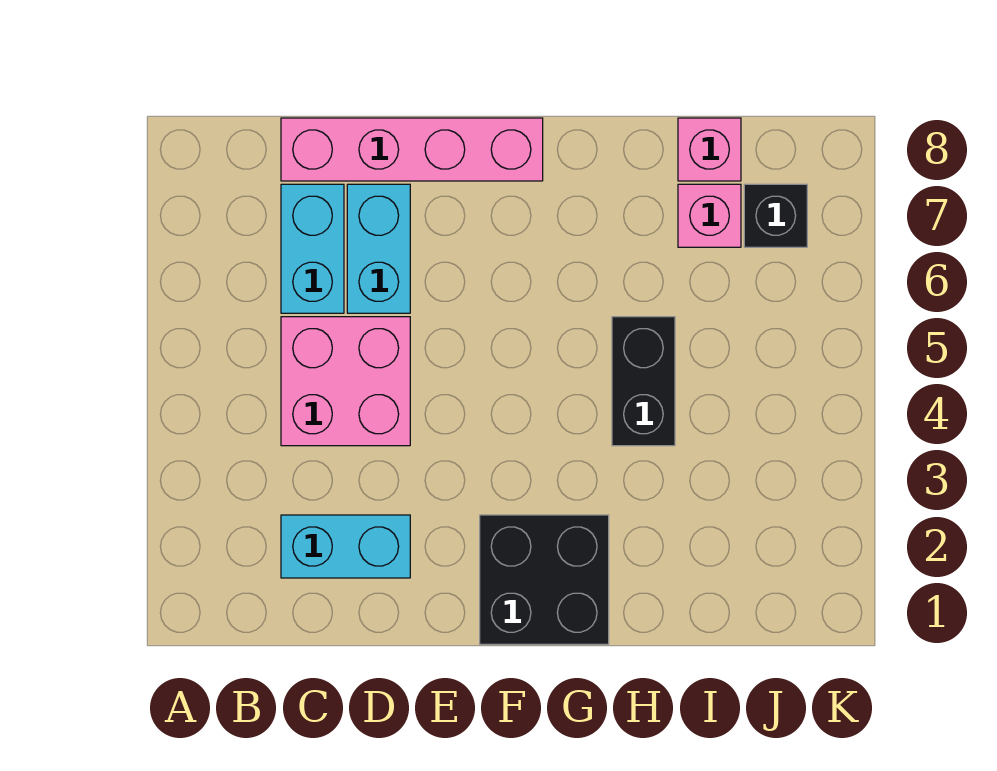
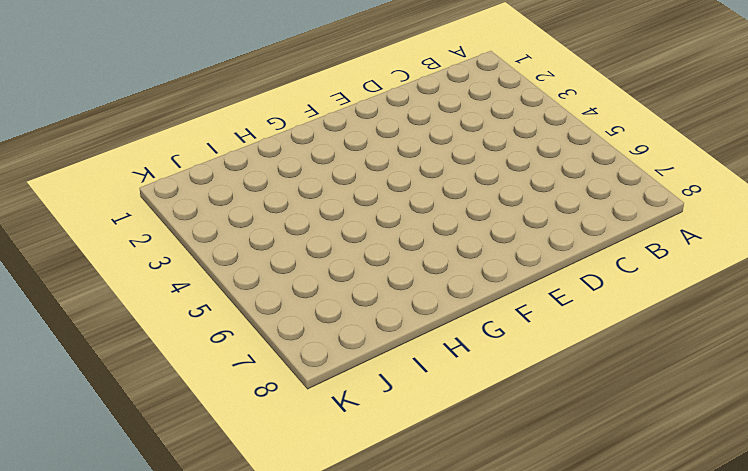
none -> cyan brick C2:D2 level 1
none -> pink brick C4:D5 level 1

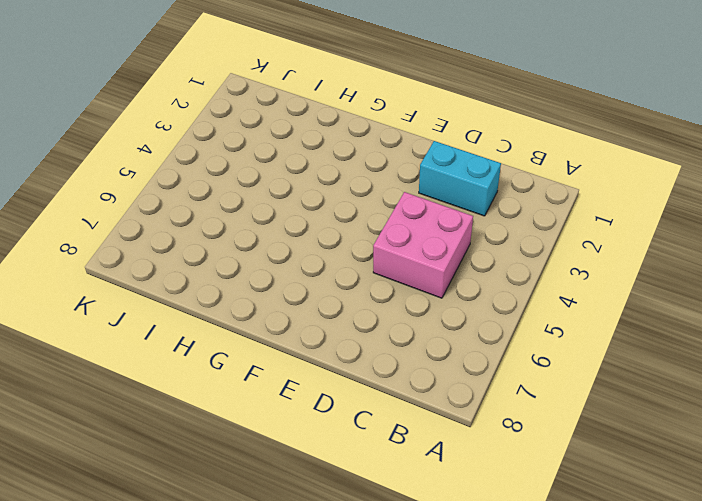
none -> cyan brick C6:C7 level 1
none -> pink brick C8:F8 level 1

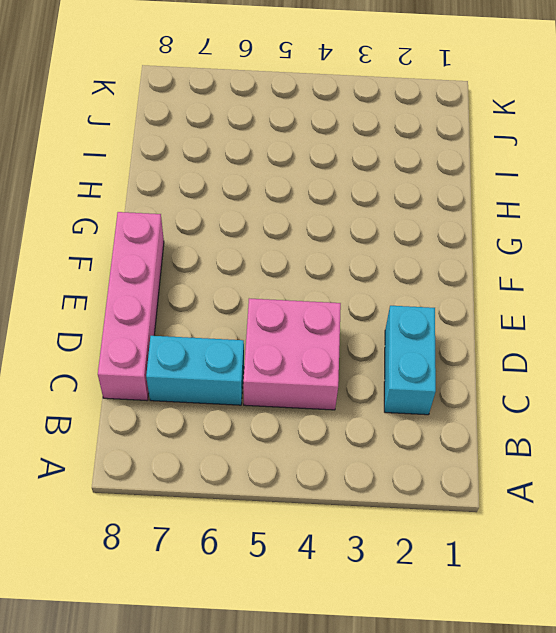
none -> cyan brick D6:D7 level 1
none -> black brick F1:G2 level 1

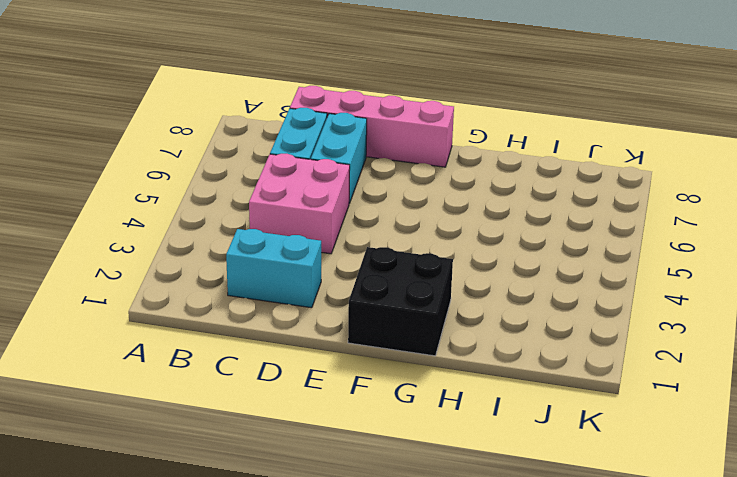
none -> black brick H4:H5 level 1
none -> pink brick I7 level 1

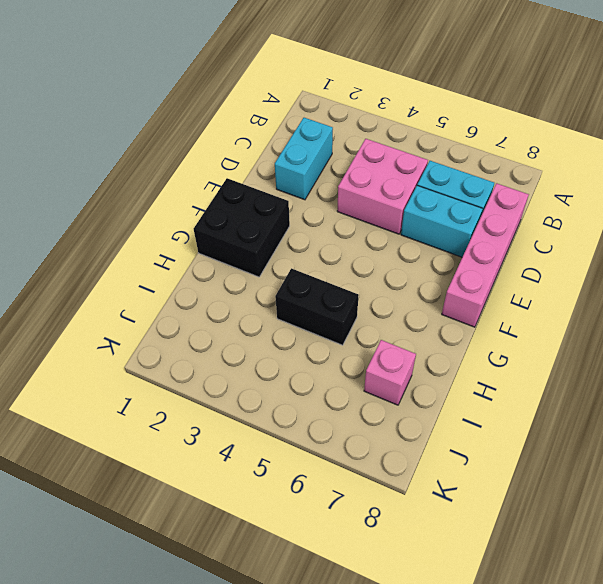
none -> pink brick I8 level 1
none -> black brick J7 level 1

